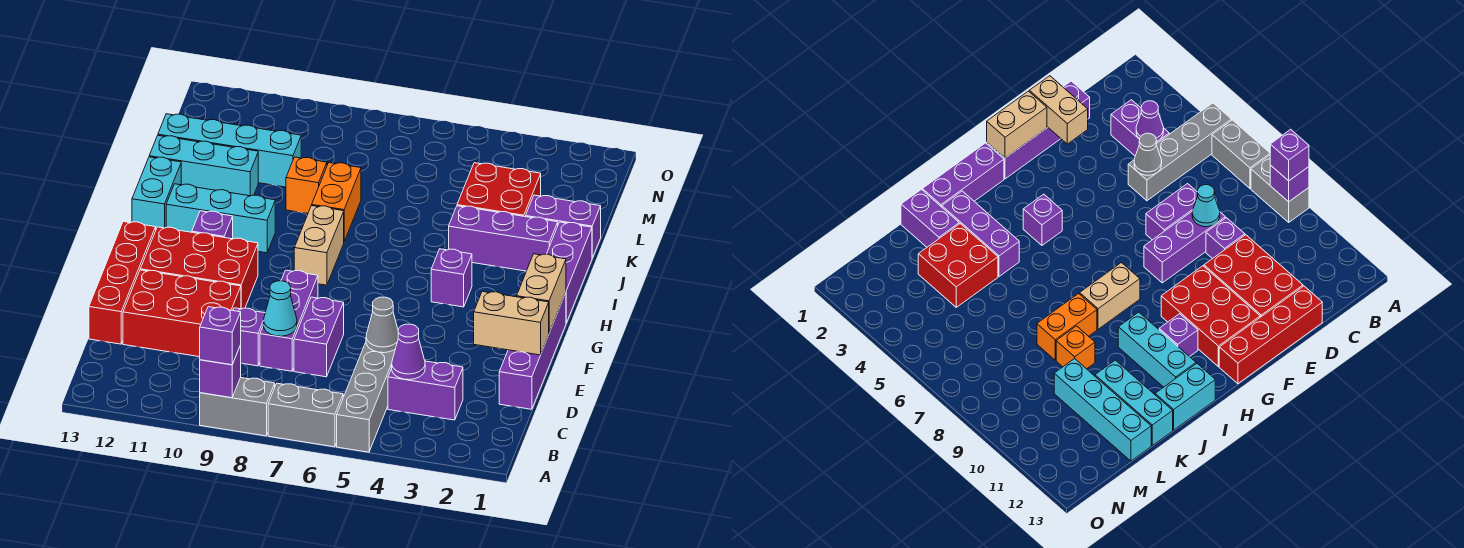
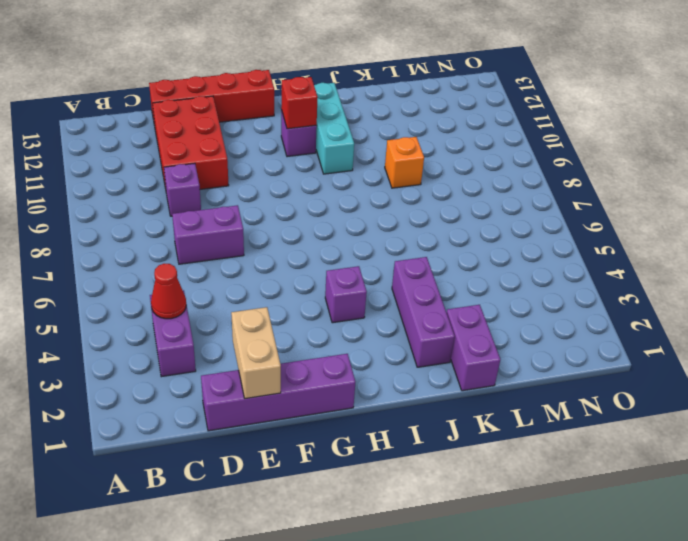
red cone C4 level 2 -> purple cone C4 level 2
red brick H11 level 2 -> none
none -> grey brick A5:D5 level 1
none -> grey brick A6:A7 level 1
none -> grey brick A8:A9 level 1
none -> purple brick D8:F8 level 1

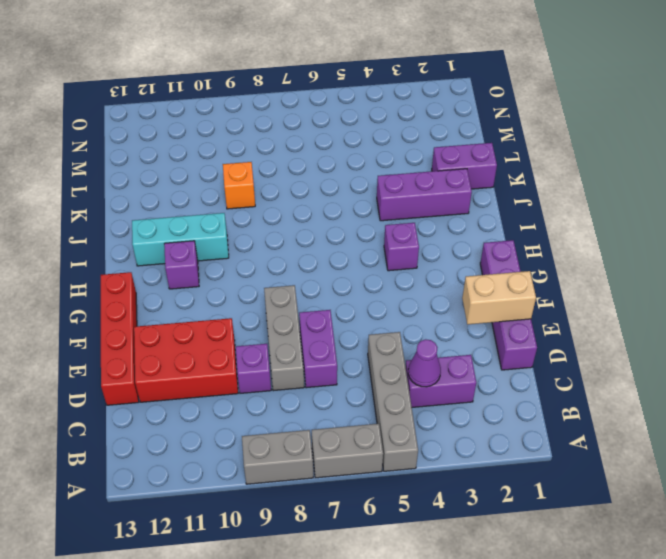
grey brick D8:F8 level 1 -> purple brick D8:F8 level 1
none -> red brick F10:G12 level 1
none -> purple brick H1:J1 level 1
none -> tan brick H8:I8 level 1
none -> cyan brick I13:J13 level 1

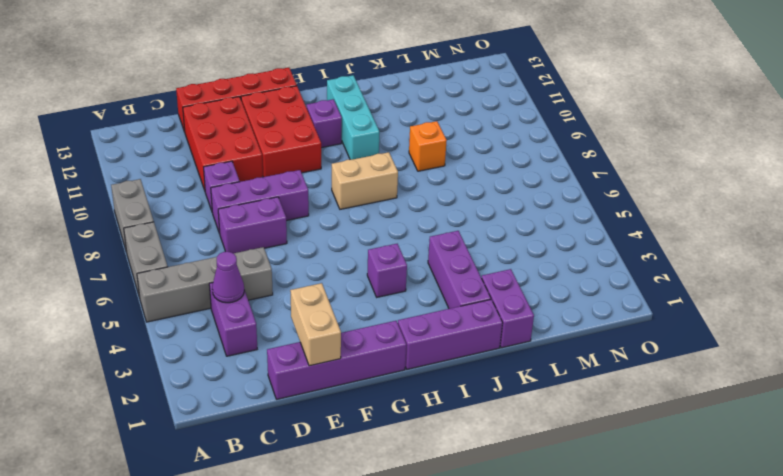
none -> cyan brick I13:J13 level 1
none -> orange brick J8:K8 level 1
none -> red brick K3:L4 level 1
none -> cyan brick K11:K13 level 1

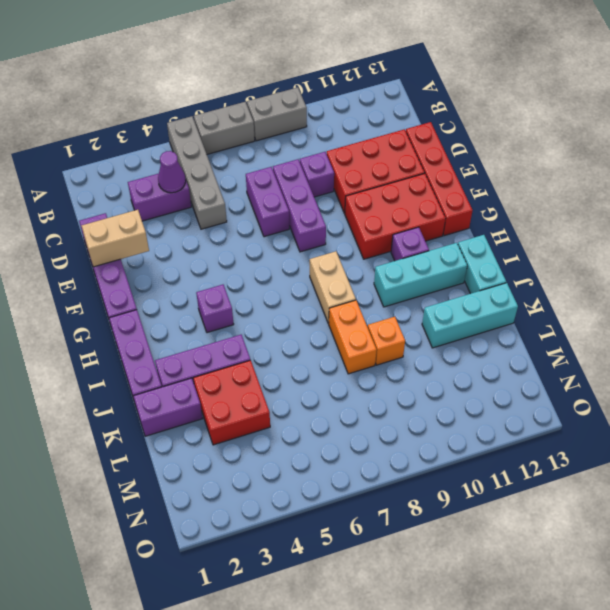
none -> cyan brick L10:L13 level 1
none -> purple brick A9 level 2
none -> grey cone D5 level 2
none -> cyan cone D8 level 2

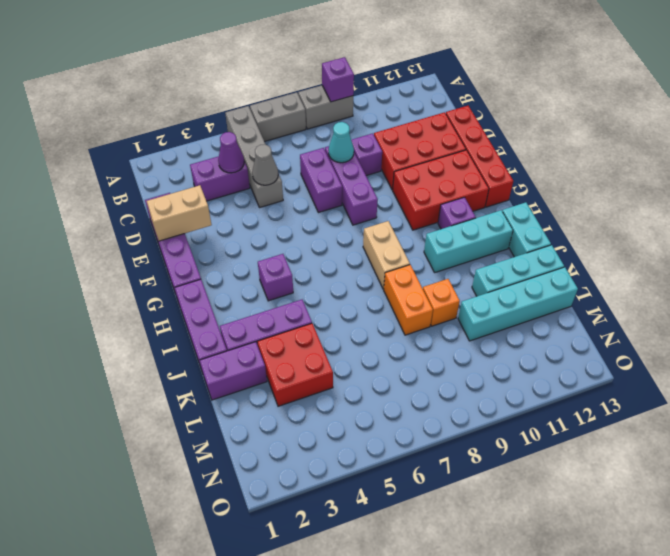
none -> tan brick F1:G1 level 2
none -> purple brick A9 level 3

